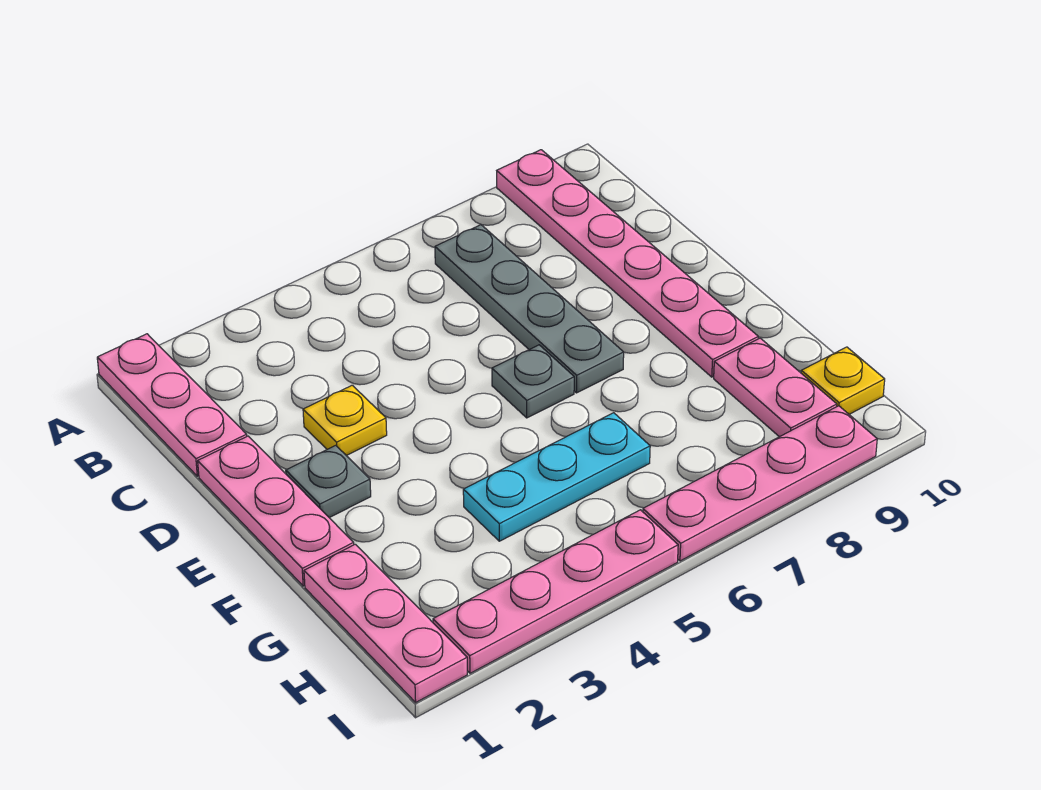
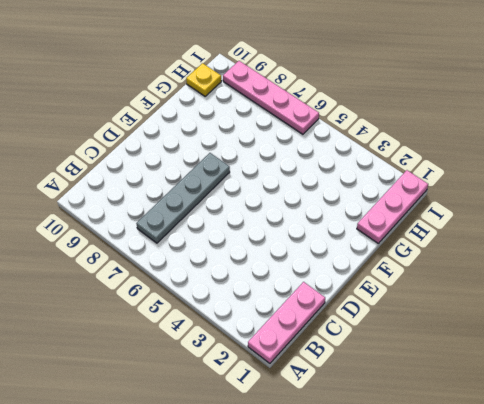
none -> pink plate A9:F9 level 1
none -> pink plate D1:F1 level 1
none -> yellow plate D3 level 1

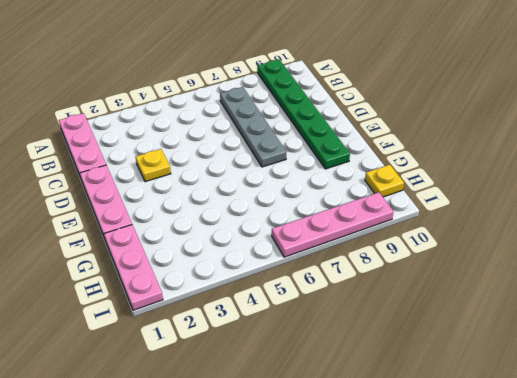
green plate A9:F9 level 1 -> pink plate A9:F9 level 1
none -> grey plate E2 level 1
none -> grey plate E6 level 1
none -> cyan plate G4:G6 level 1

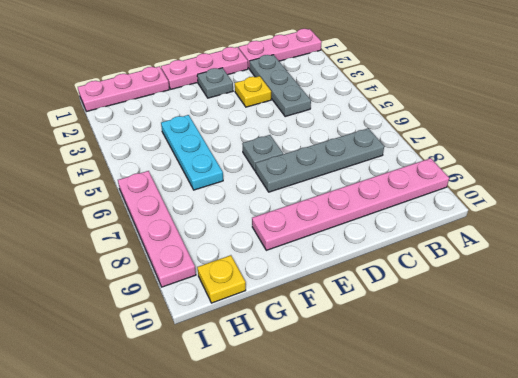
grey plate C2:C4 level 1 -> none
none -> pink plate G9:H9 level 1
none -> pink plate I2:I5 level 1

